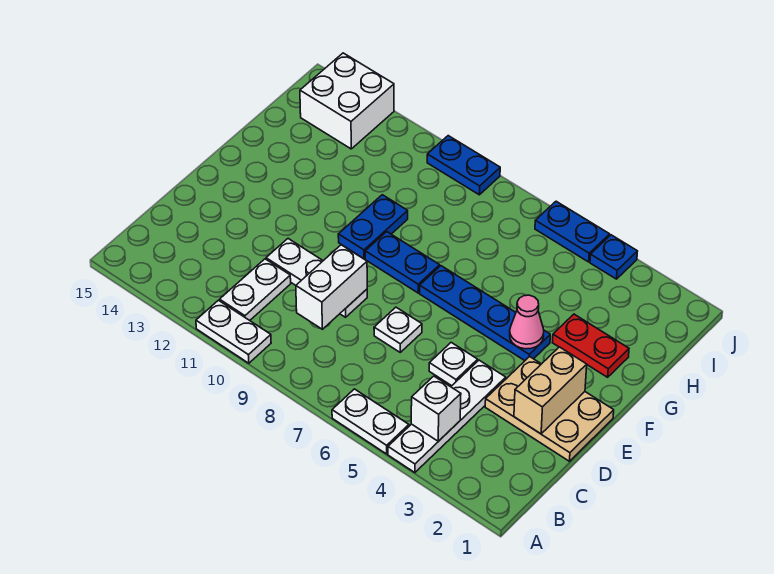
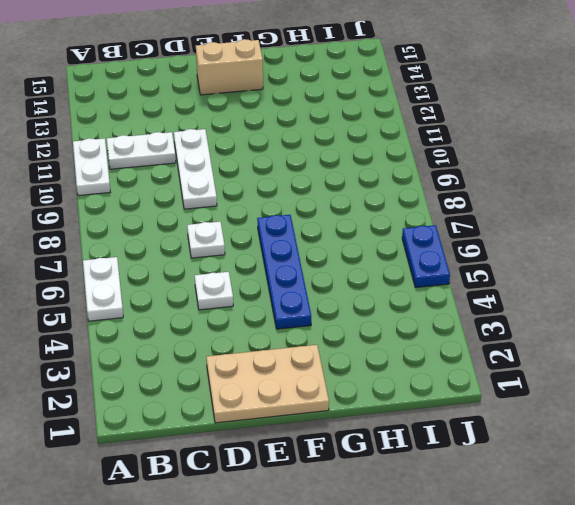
tan plate D1:F2 level 1 -> tan plate D1:E3 level 1
tan brick E14:F14 level 1 -> tan brick D2:E2 level 2
none -> white plate A4:D4 level 1
none -> blue plate F8:F9 level 1
none -> blue plate F10:G10 level 1

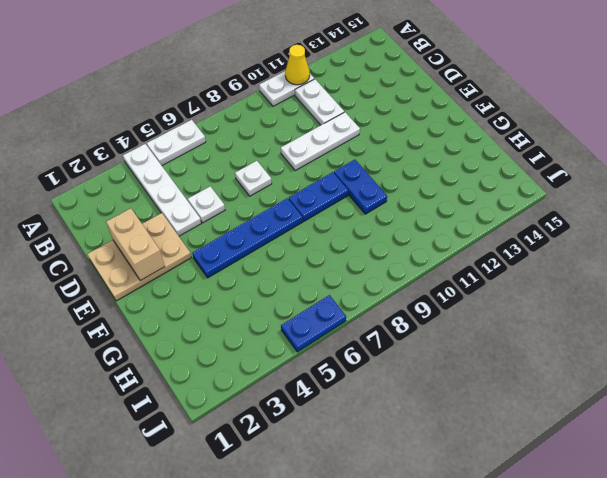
yellow cone A11 level 2 -> none
none -> red plate G2:G3 level 1
none -> white brick I13:J14 level 1
none -> blue plate J4 level 1

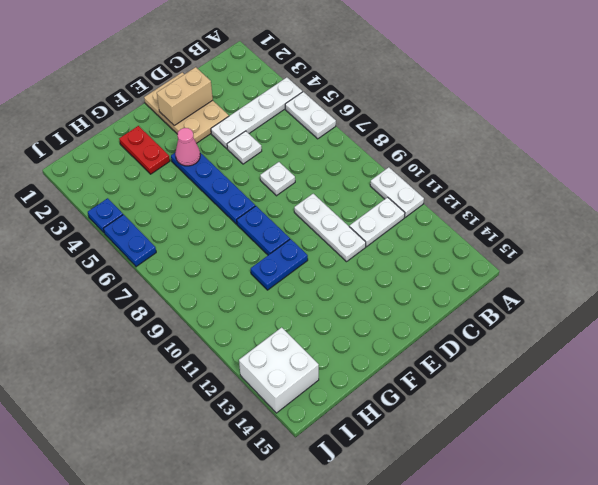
none -> blue plate J9:J10 level 1
none -> white brick B4 level 2
none -> white brick C9:D9 level 2

